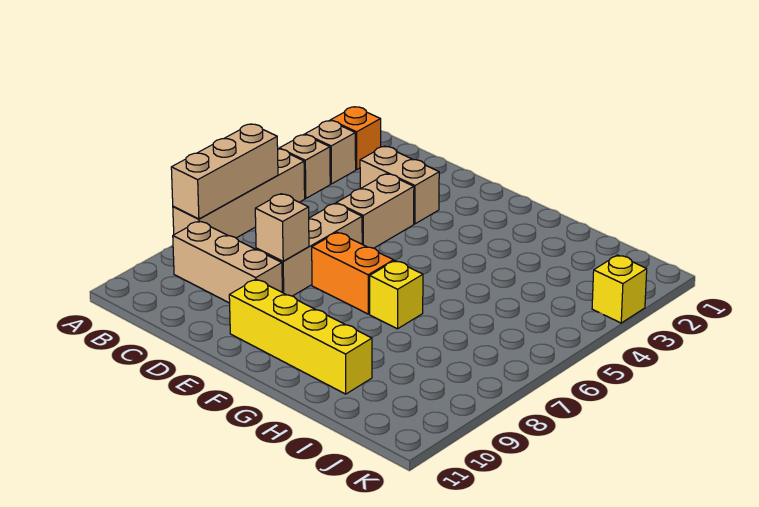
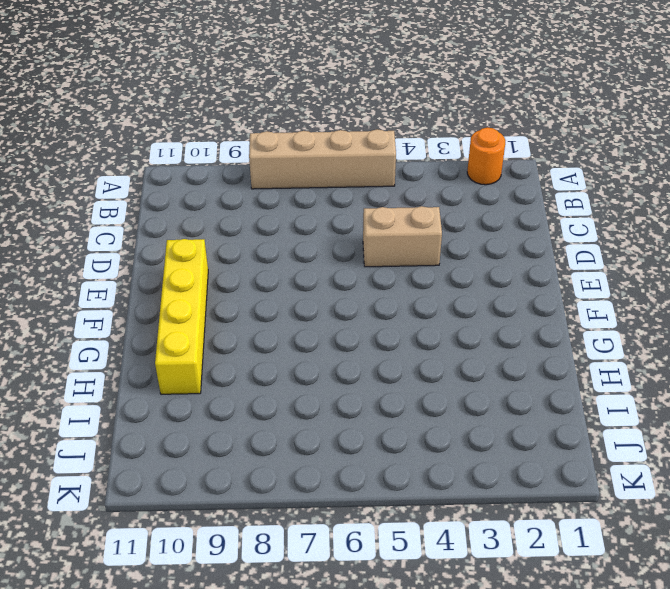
orange round brick A2 level 1 -> orange brick A2 level 1
none -> tan brick A3 level 1
none -> tan brick A4 level 1
none -> tan brick B9:D9 level 1

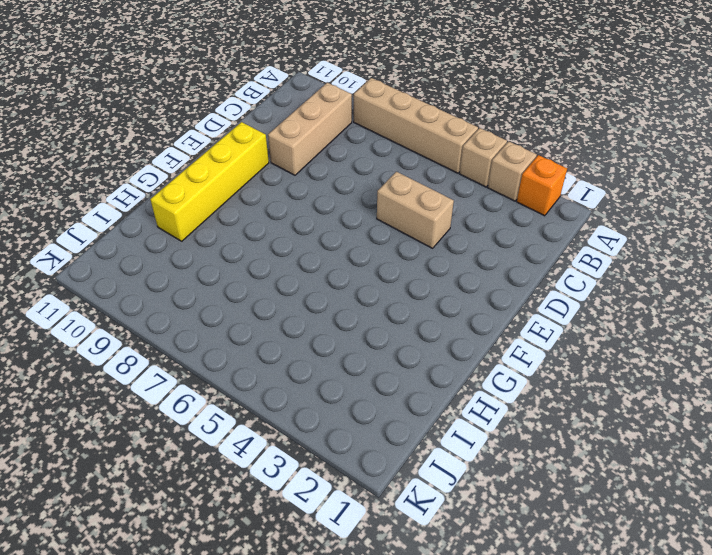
none -> tan brick C3:D3 level 1
none -> tan brick D6:D8 level 1
none -> orange brick E7:F7 level 1

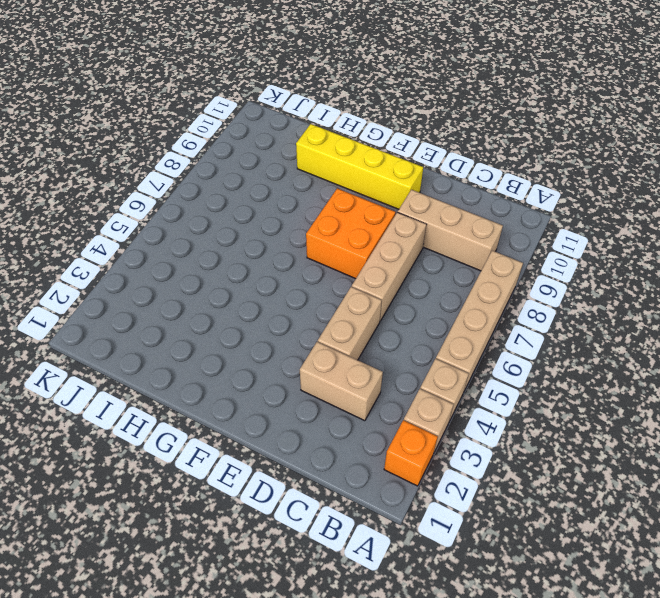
orange brick E7:F8 level 1 -> orange brick E7:F7 level 1
none -> yellow brick G7 level 1
none -> yellow brick K3 level 1
none -> tan brick A6:A8 level 2

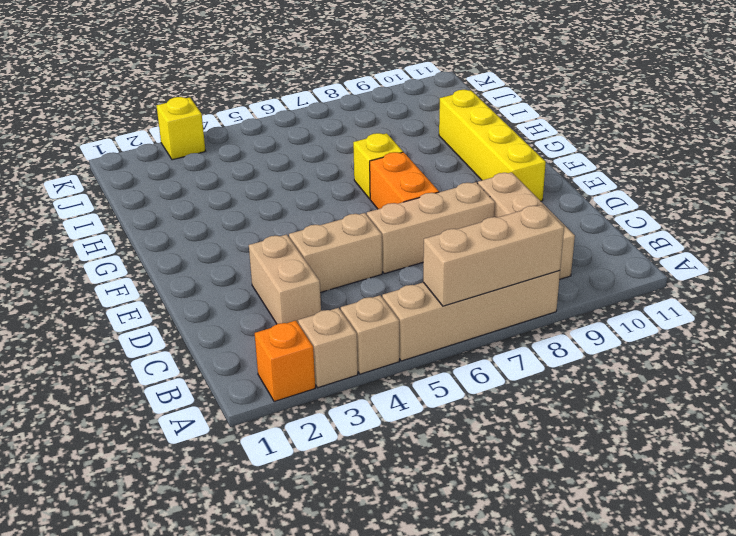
none -> tan brick D8 level 2

